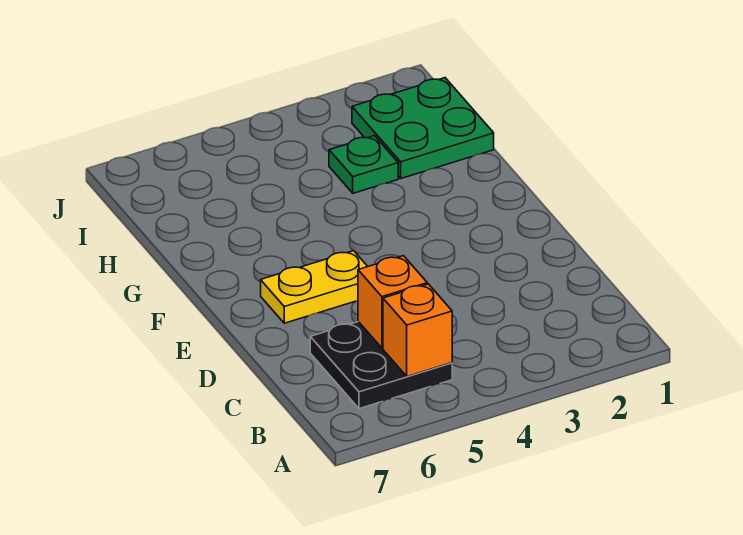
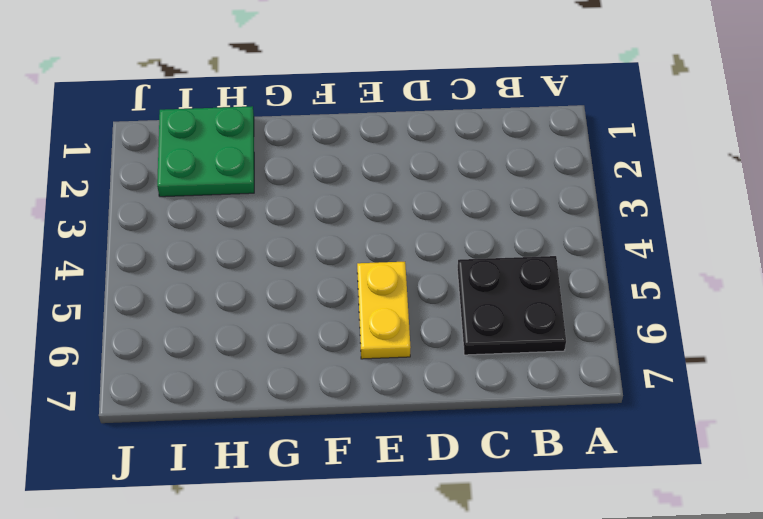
none -> green plate H3 level 1
none -> orange brick B5 level 2

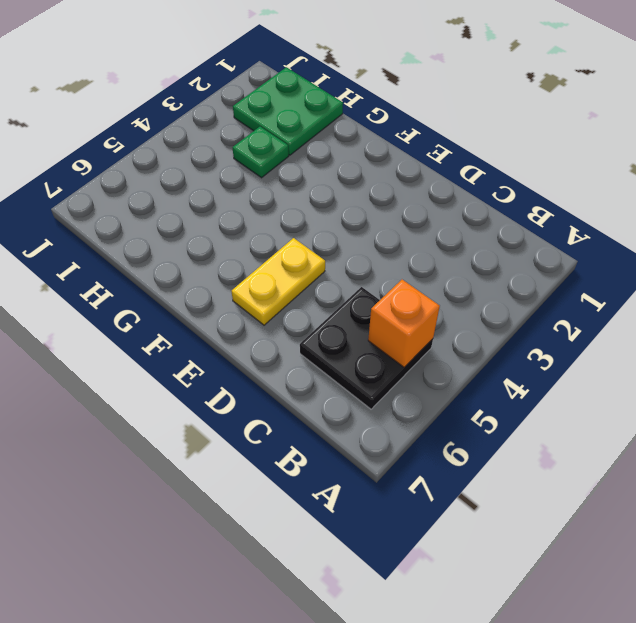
none -> orange brick C5 level 2

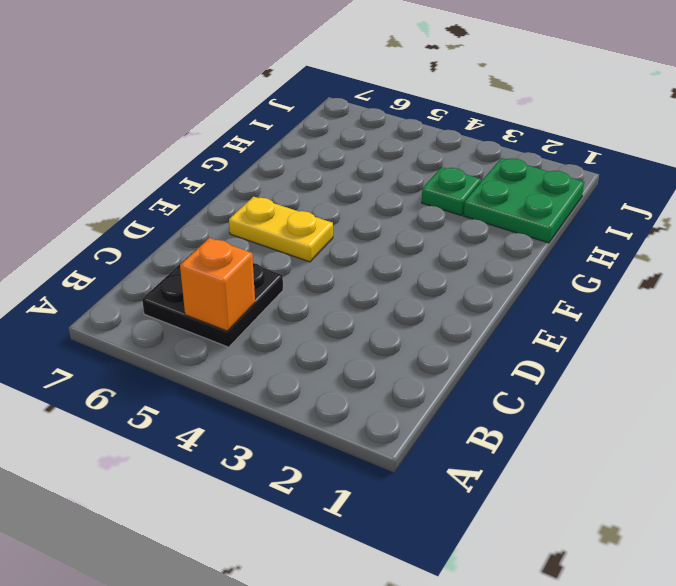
none -> orange brick C5 level 2

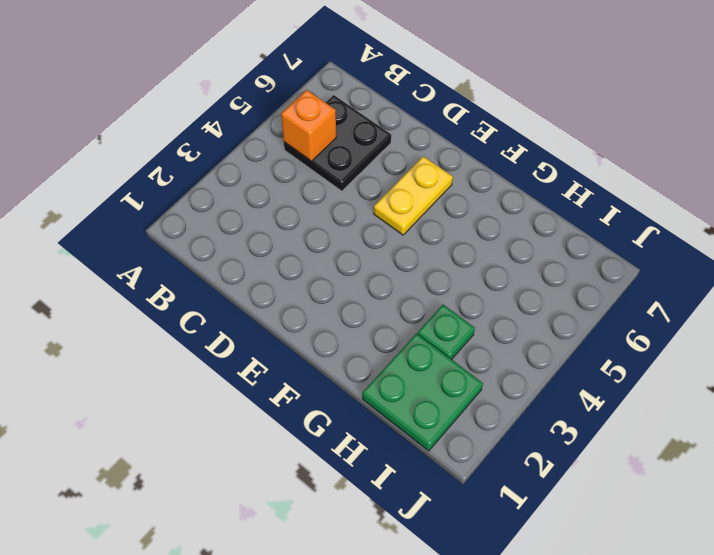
none -> orange brick C5 level 2

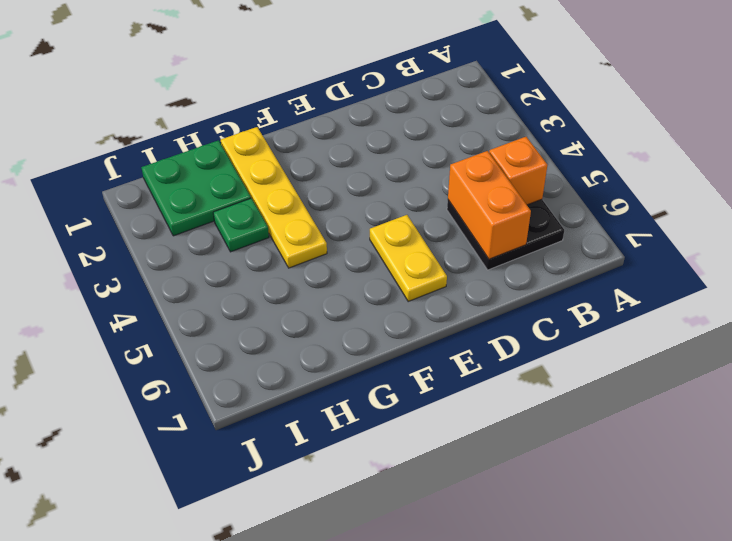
orange brick C5:C6 level 2 -> orange brick C5 level 2
yellow plate G1:G4 level 1 -> none

